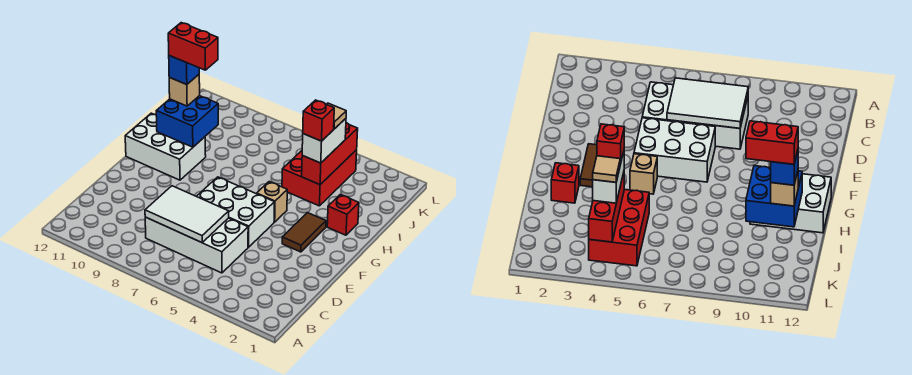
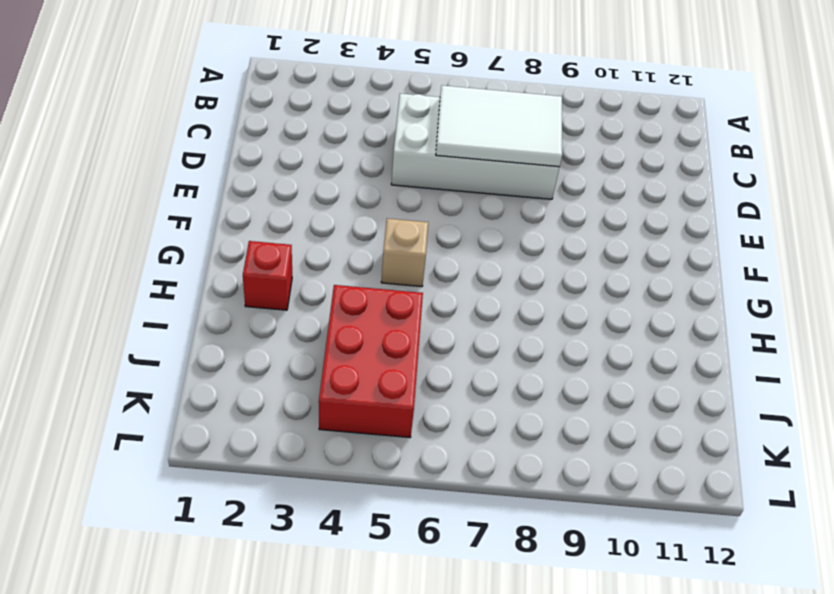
none -> white brick E5:F7 level 1
none -> brown tile F3:G3 level 1
none -> white brick G10:H12 level 1

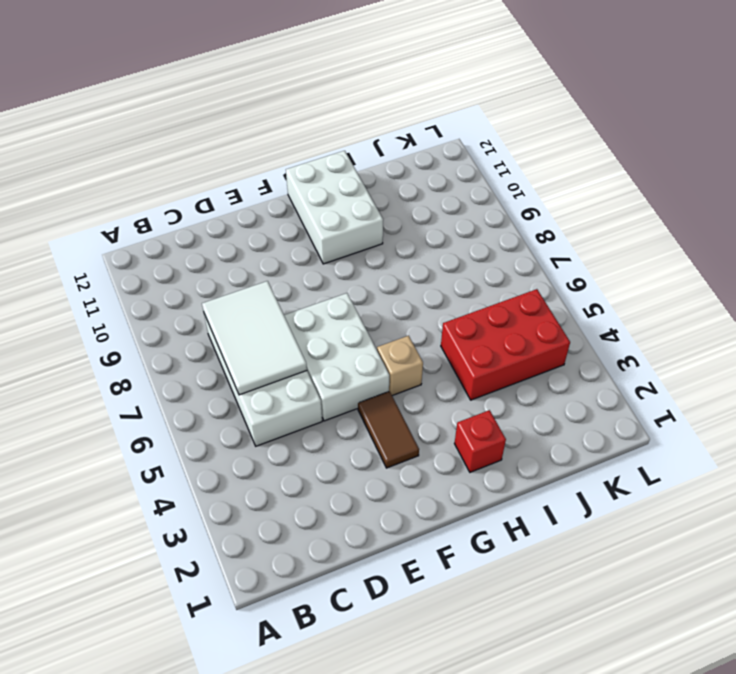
brown tile F3:F4 level 1 -> brown tile F3:G3 level 1
none -> blue brick H10:I11 level 2
none -> red brick I4:K4 level 2
none -> white brick I4:J4 level 3

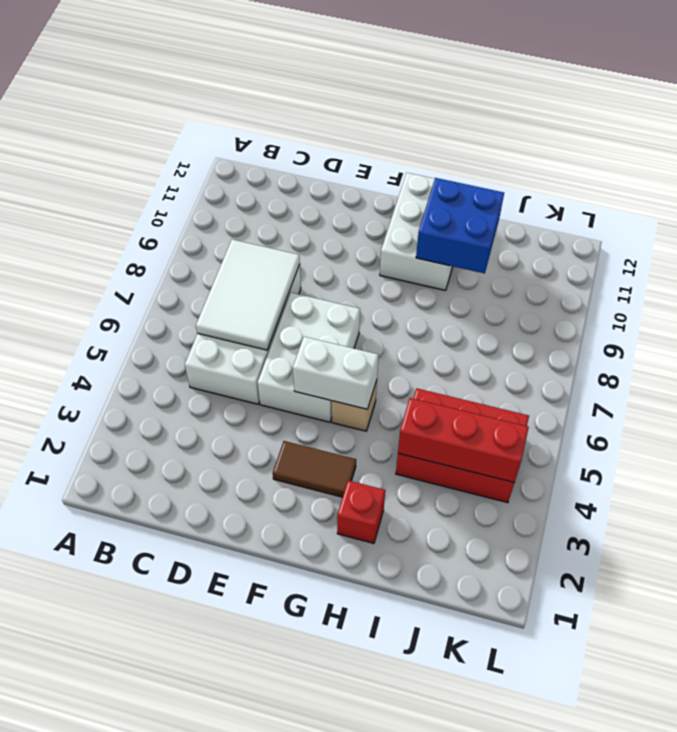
white brick F5:G5 level 2 -> white brick I4:J4 level 3
none -> tan brick I11 level 3
none -> red brick I4 level 4
none -> blue brick I11 level 4

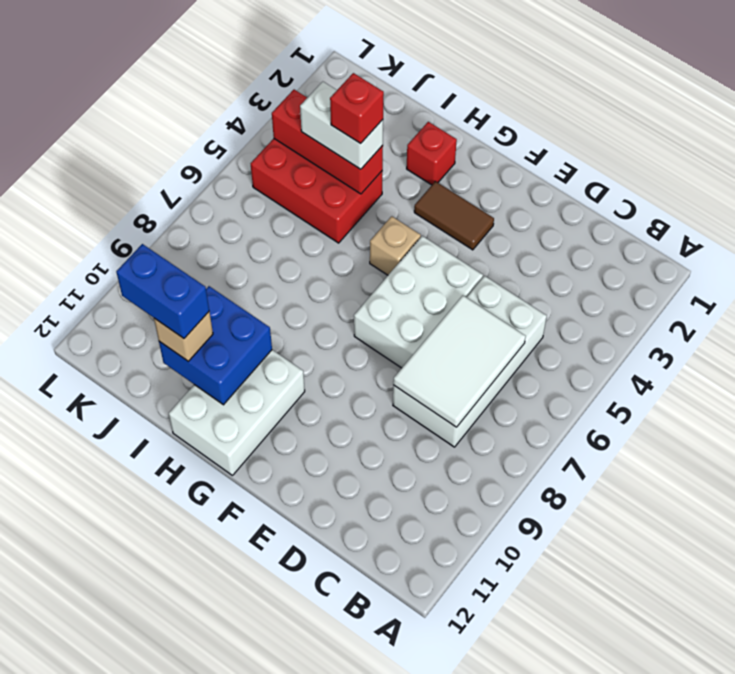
blue brick I11:J11 level 4 -> blue brick I11 level 4
none -> tan tile J4 level 4
none -> red brick I10:I11 level 5

